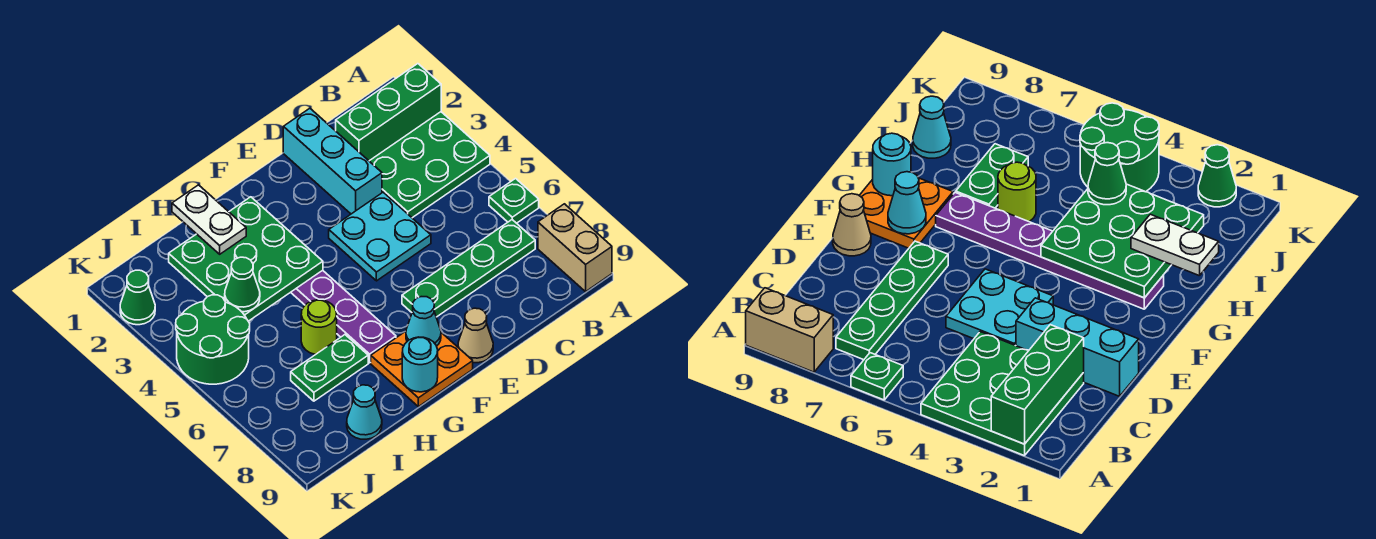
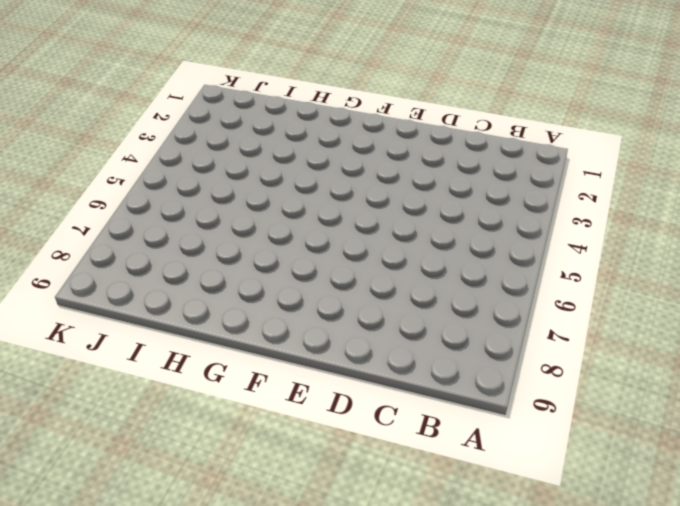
none -> green plate A2:C4 level 1
none -> green plate A6 level 1
none -> tan brick A8:A9 level 1

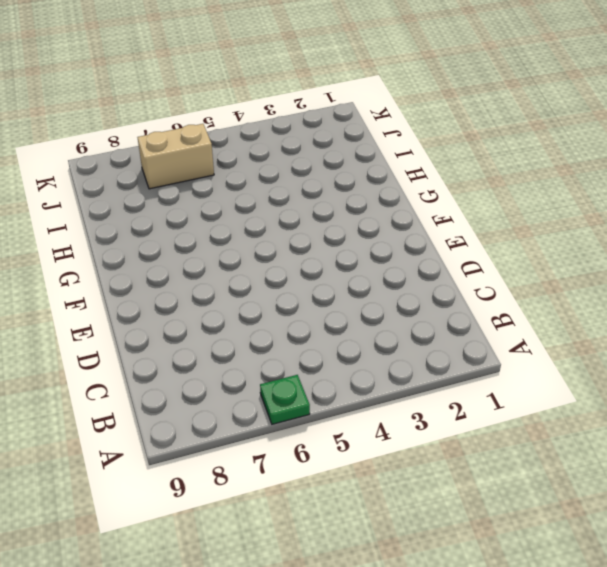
tan brick J6:J7 level 1 -> tan brick A8:A9 level 1
none -> green plate A2:C4 level 1
none -> green plate B7:E7 level 1
none -> cyan brick D1:D3 level 1

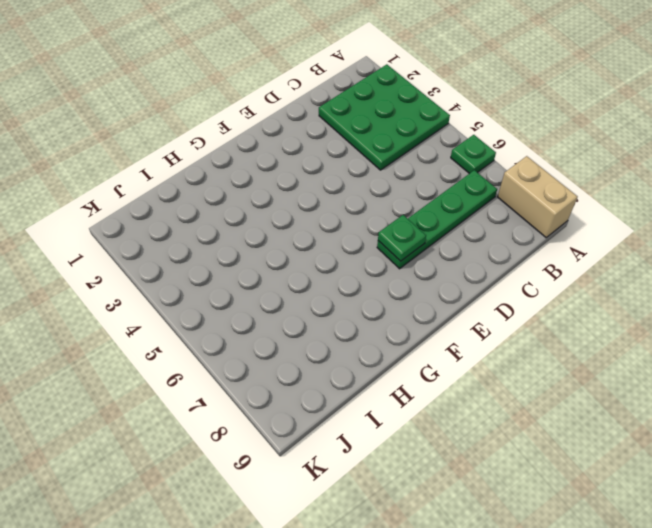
green plate E7 level 2 -> none
none -> cyan brick D1:D3 level 1
none -> cyan plate D4:E5 level 1
none -> tan cone E9 level 1

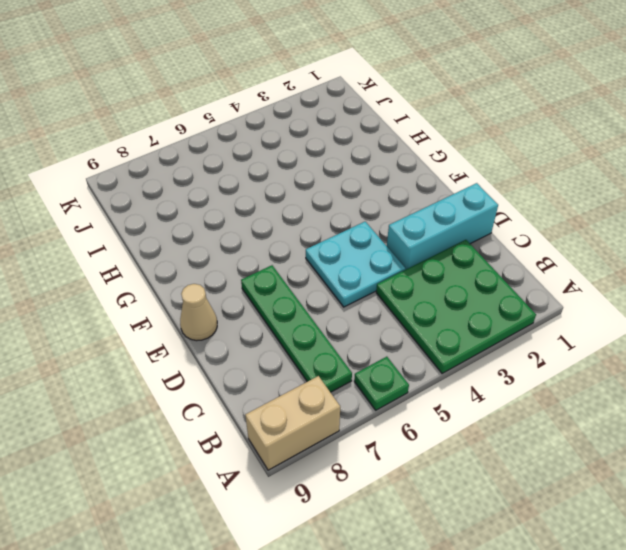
none -> orange plate F8:G9 level 1
none -> purple plate G2:G7 level 1
none -> lime round brick H6 level 1

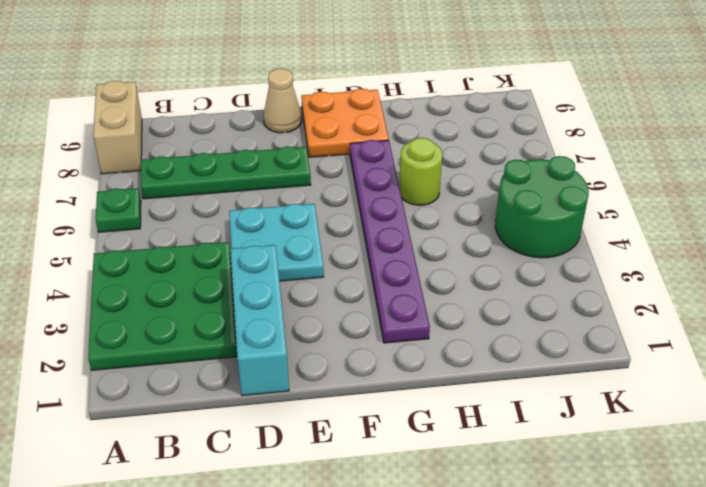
none -> green plate H7:I7 level 1
none -> cyan cone I9 level 1
none -> green cone K2 level 1

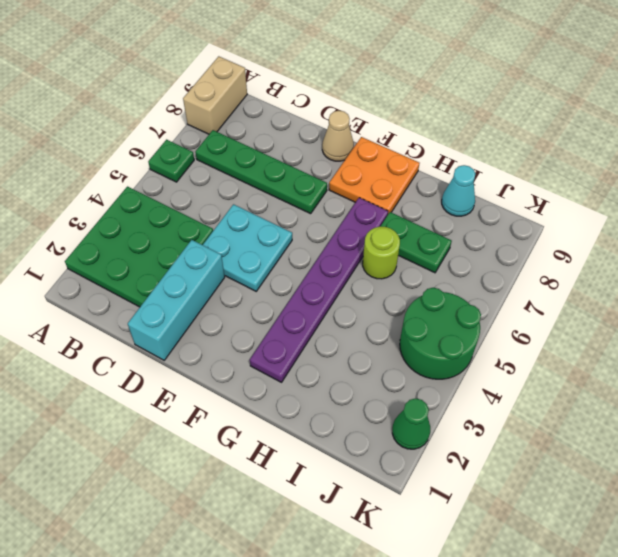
none -> green brick A2:C2 level 2
none -> cyan cone F8 level 2
none -> green plate G2:I4 level 2

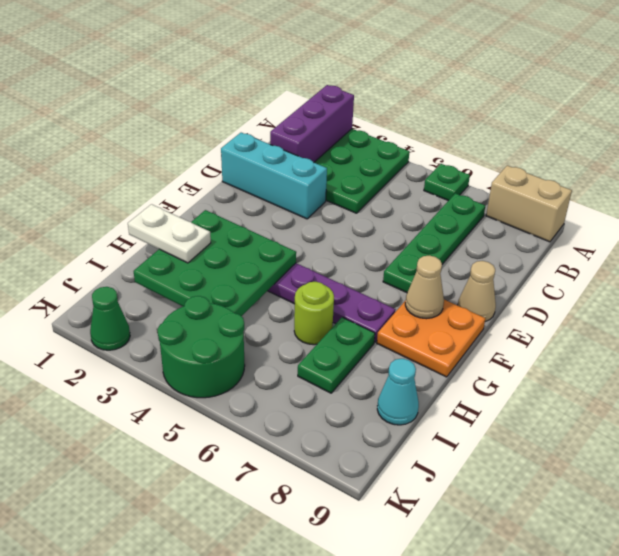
purple brick A2:C2 level 2 -> green brick A2:C2 level 2
tan cone F8 level 2 -> cyan cone F8 level 2
none -> cyan plate D4:E5 level 1
none -> cyan round brick G9 level 2
none -> green cone I4 level 3

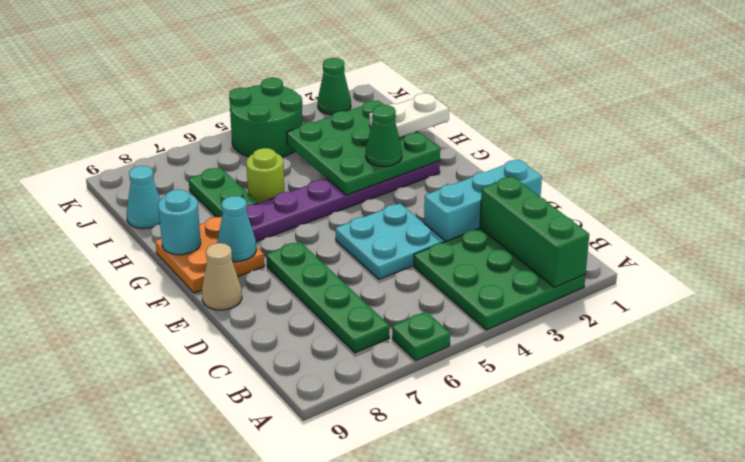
green cone G3 level 3 -> green cone I4 level 3
none -> tan brick A8:A9 level 1

